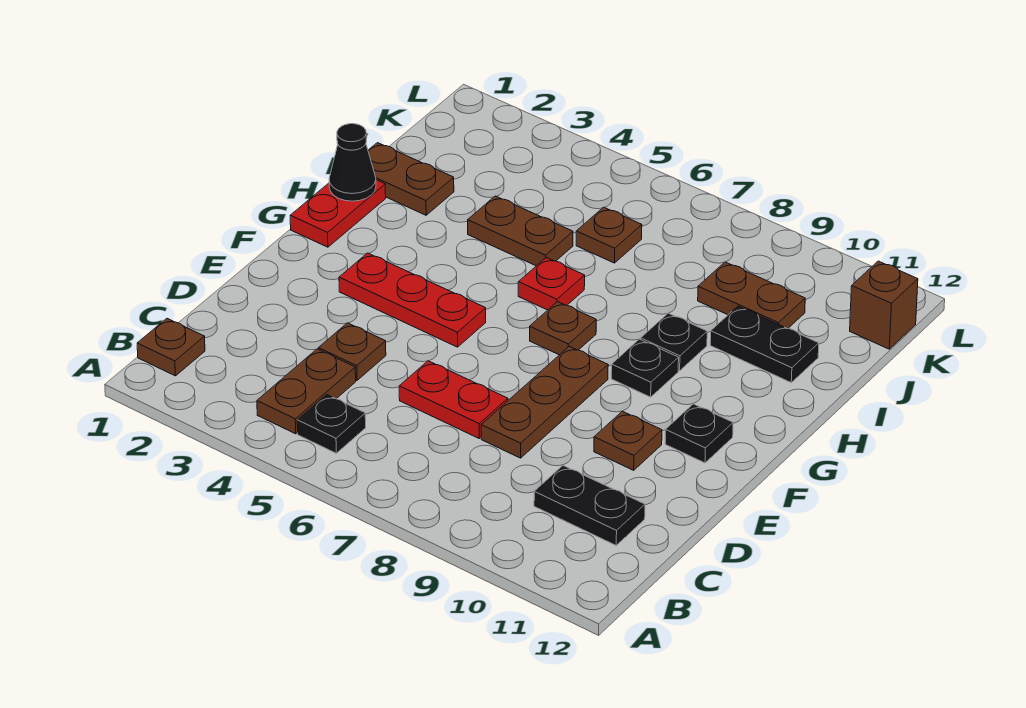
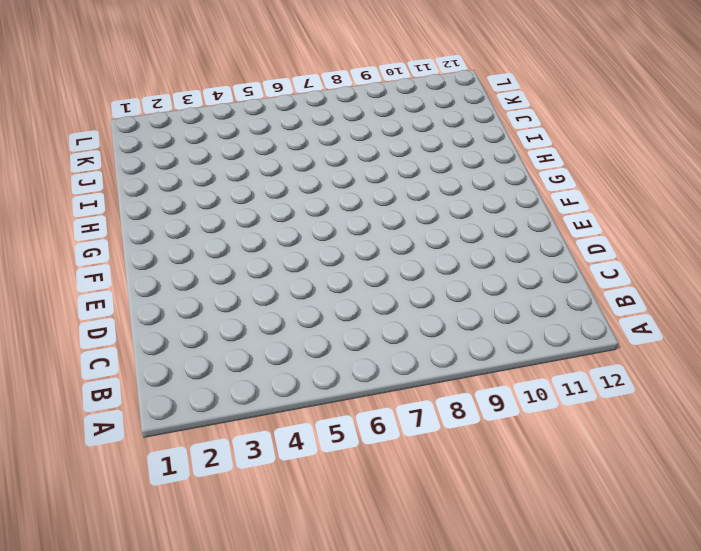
none -> brown plate B1 level 1
none -> brown plate B4:C4 level 1
none -> black plate B5 level 1

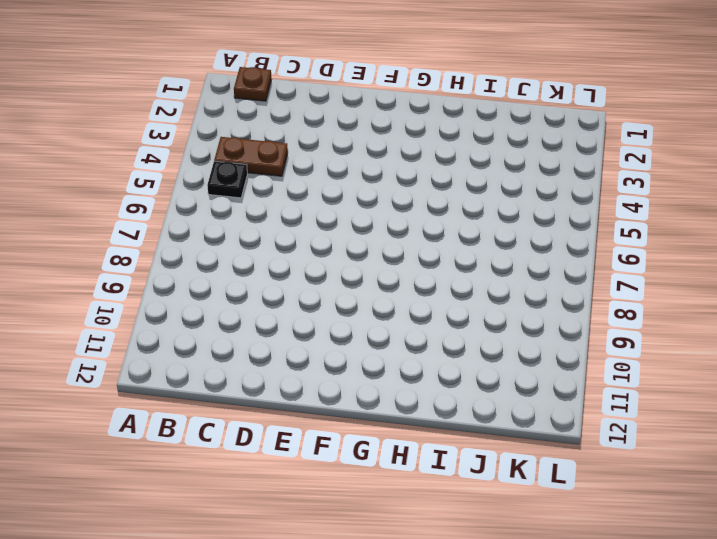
none -> black plate C10:C11 level 1
none -> brown plate D4 level 1
none -> red plate D6:D7 level 1

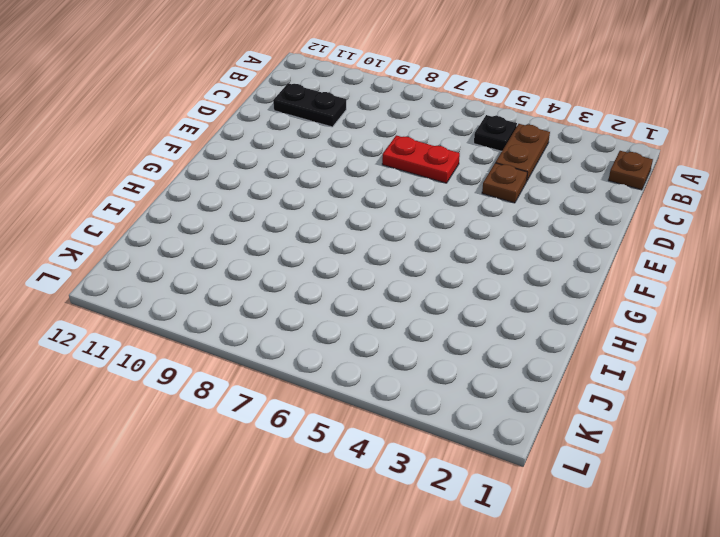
none -> brown plate D8:F8 level 1
none -> brown plate E10 level 1
none -> red plate F3:F5 level 1

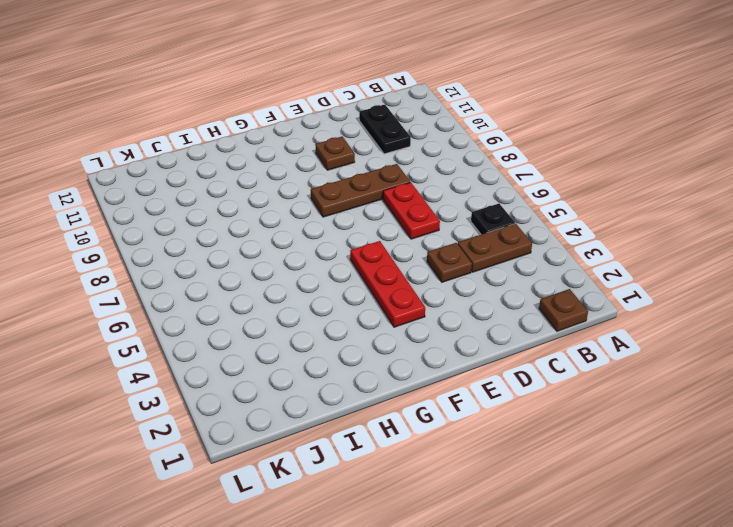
none -> black plate F11 level 1
none -> red plate G1:H1 level 1
none -> brown plate G7 level 1

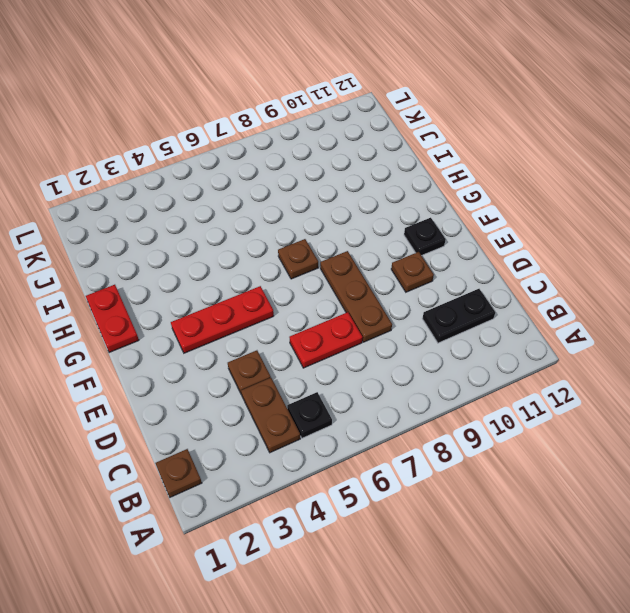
none -> black plate G9 level 1
none -> red plate H6 level 1
none -> black plate H9 level 1

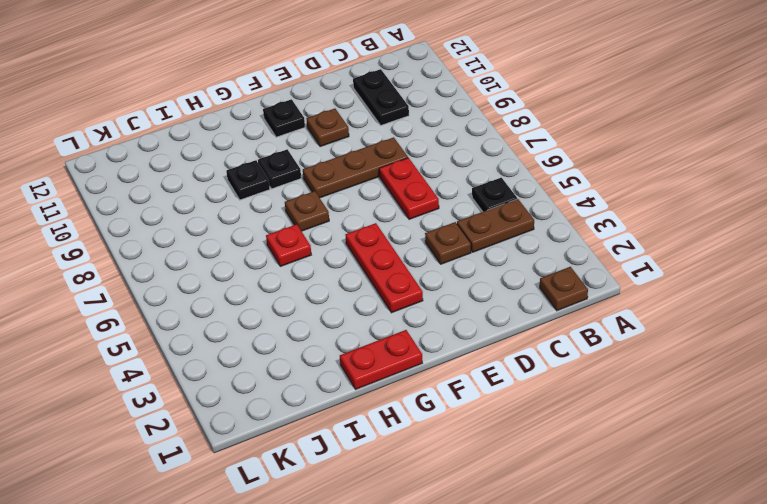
none -> brown plate I1:I2 level 1
none -> brown plate I4:I5 level 1
none -> black plate I10:I11 level 1

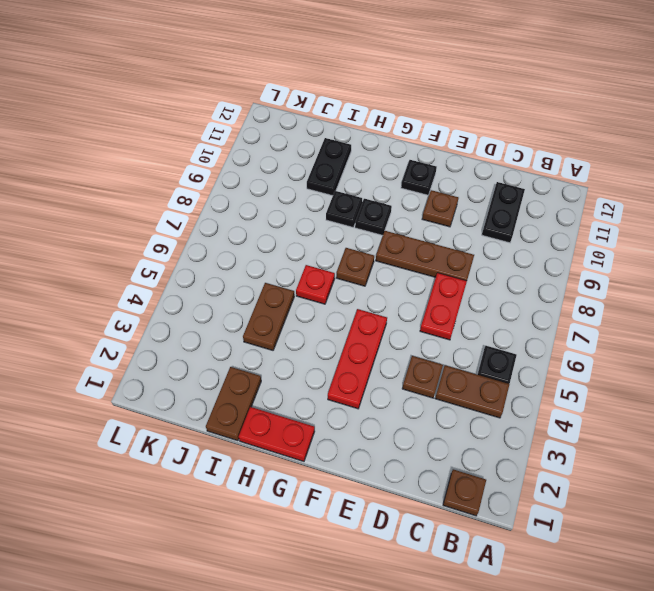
none -> brown plate J6 level 1
none -> brown plate J9:J10 level 1
none -> brown brick K12 level 1

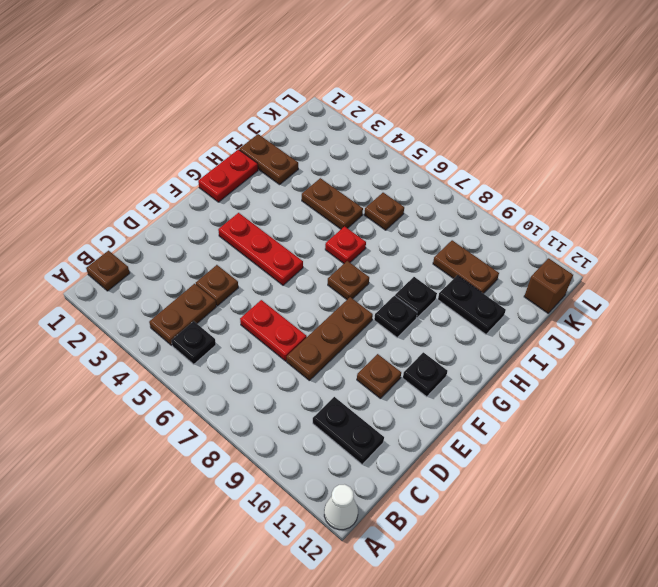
white cone A12 level 1 -> none
none -> black cone H1 level 2

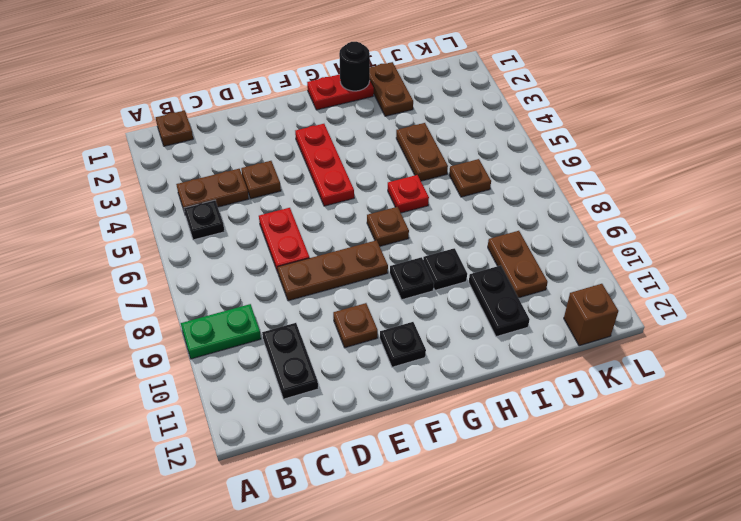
green plate A9:B9 level 1 -> none
black round brick H1 level 2 -> black cone H1 level 2

